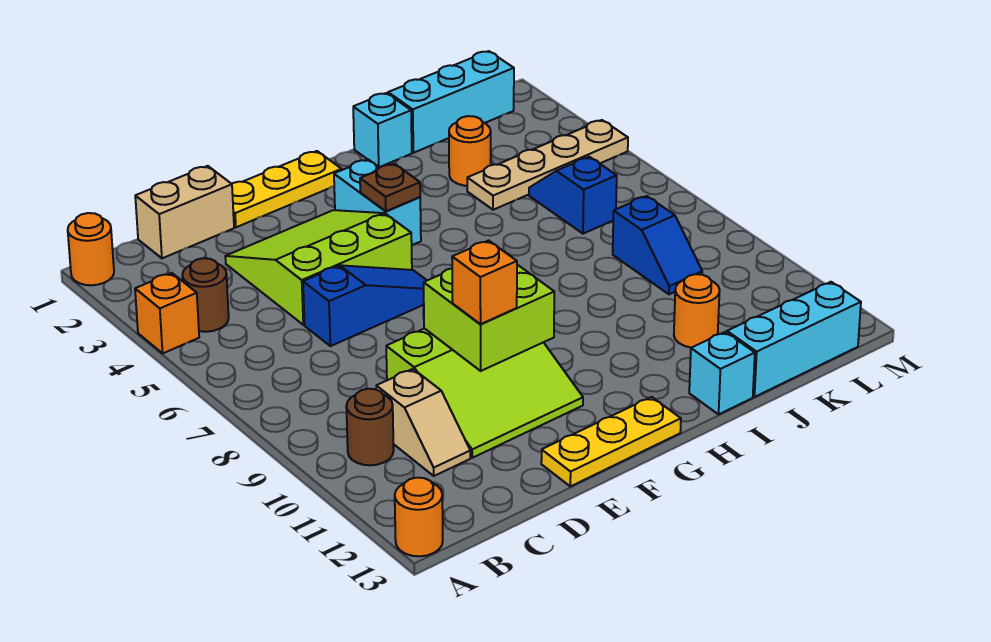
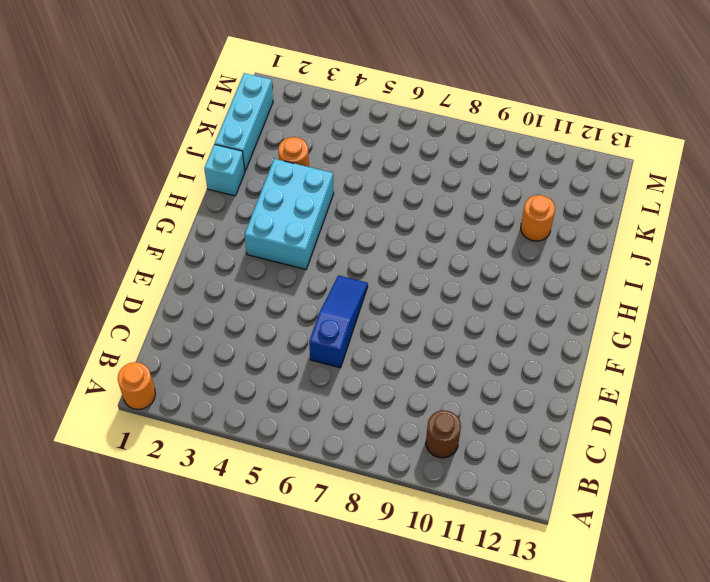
cyan brick G3:I4 level 1 -> cyan brick G3:G4 level 1
none -> orange brick A4 level 1
none -> orange round brick A13 level 1
none -> brown round brick B4 level 1

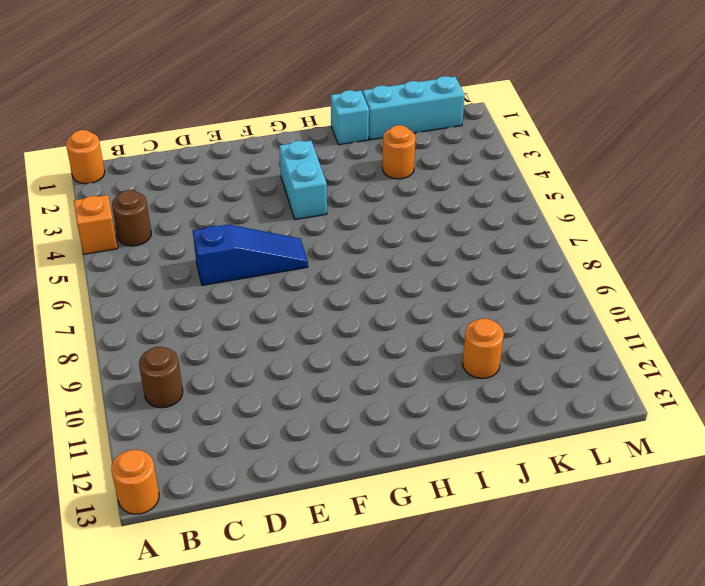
none -> tan brick C1:D1 level 1
none -> tan slope C10:C11 level 1 top 10
none -> lime slope D3:F5 level 1 top 5

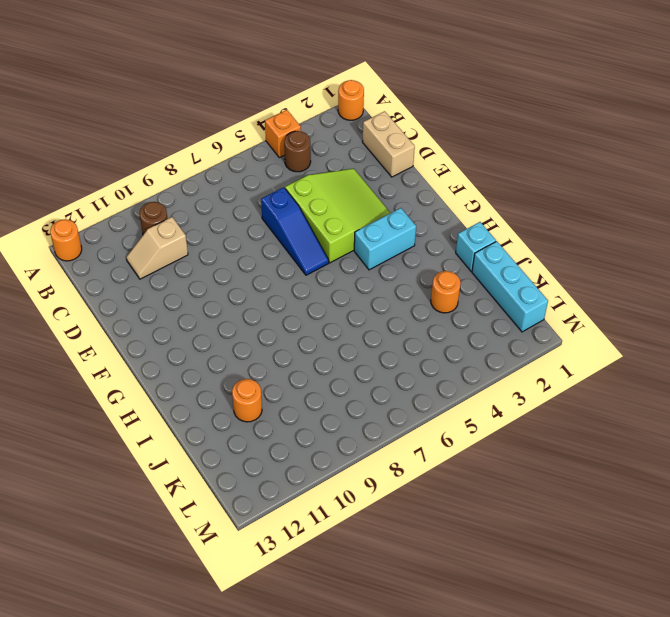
none -> lime slope D9:F11 level 1 top 9
none -> yellow plate E1:G1 level 1
none -> yellow plate E13:G13 level 1

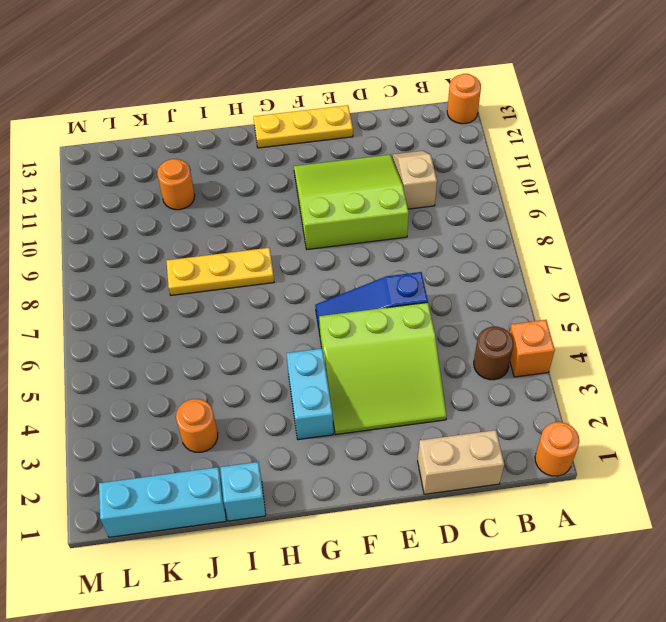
yellow plate H8:J8 level 1 -> yellow plate E1:G1 level 1
none -> brown round brick B10 level 1
none -> cyan brick I13 level 1
none -> tan plate J4:M4 level 1

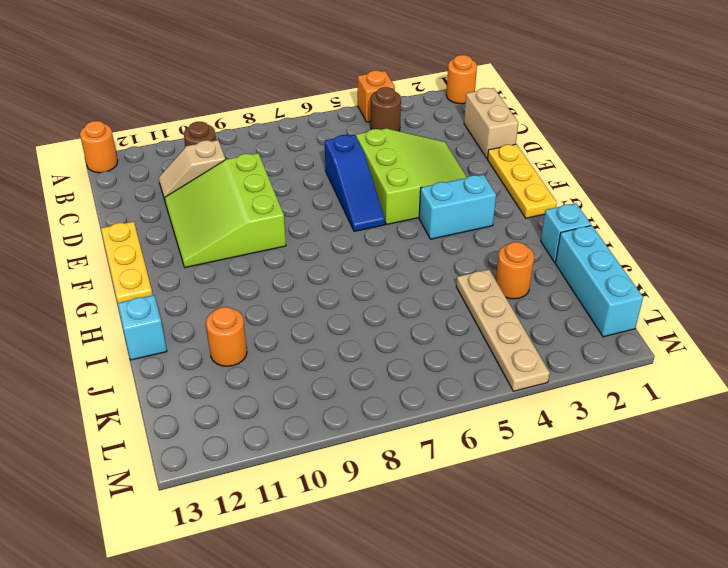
none -> cyan brick J13:L13 level 1
none -> blue slope K5:K6 level 1 top 6
none -> blue slope K8:K9 level 1 top 8

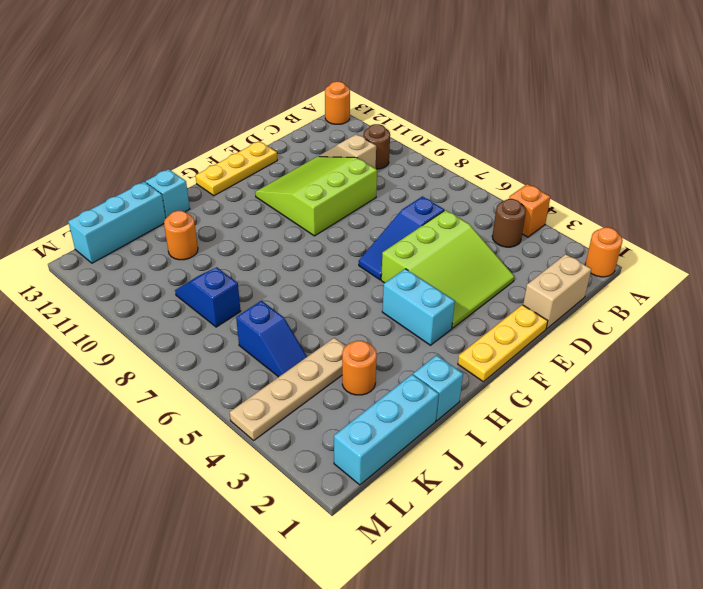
none -> lime brick E9:F10 level 2
none -> brown plate G4 level 2
none -> orange brick E10 level 3

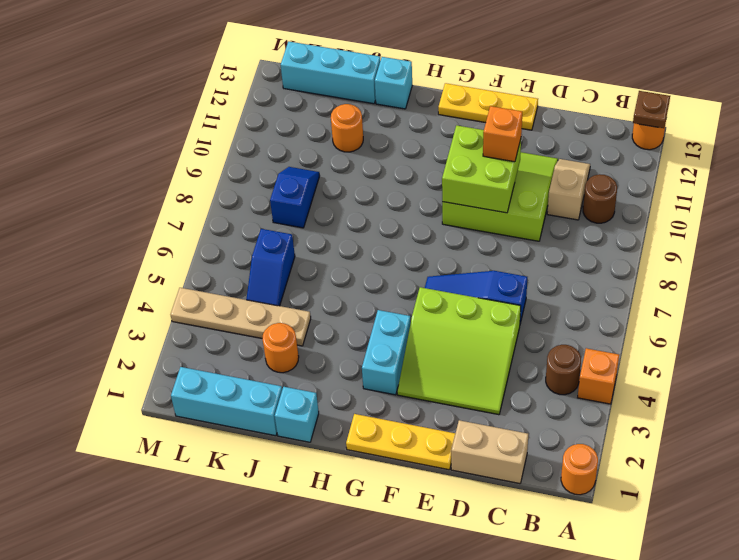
brown plate A13 level 2 -> brown plate G4 level 2

